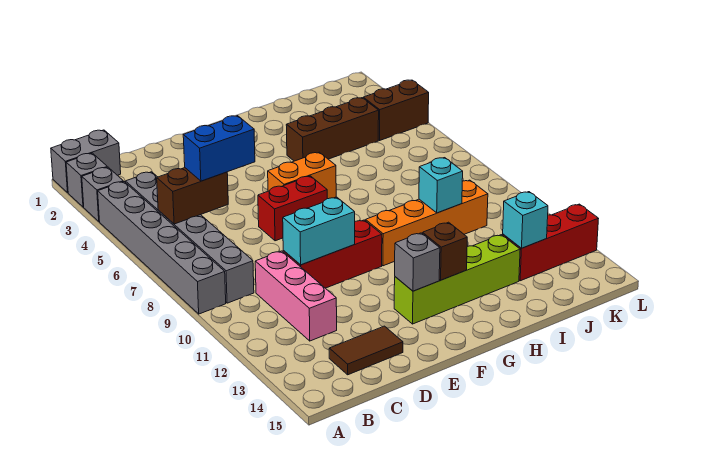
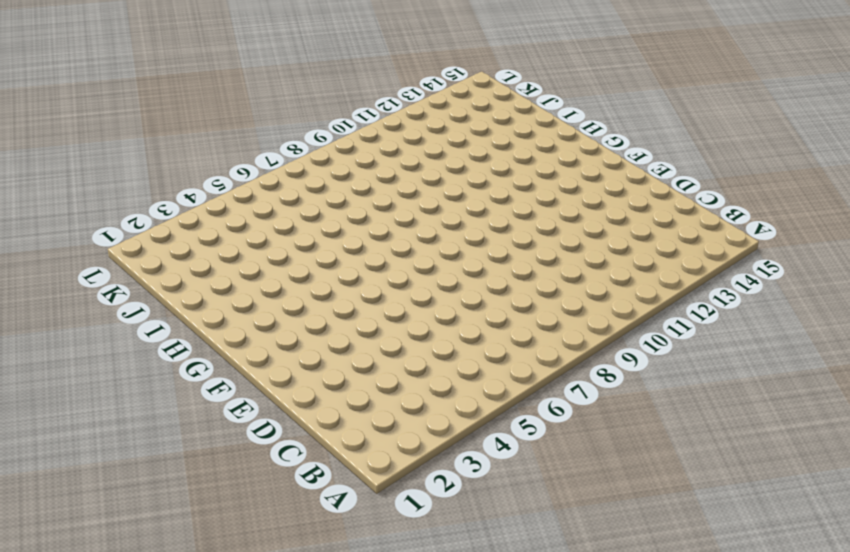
none -> grey brick A1:B1 level 1
none -> grey brick A2 level 1
none -> grey brick A3 level 1

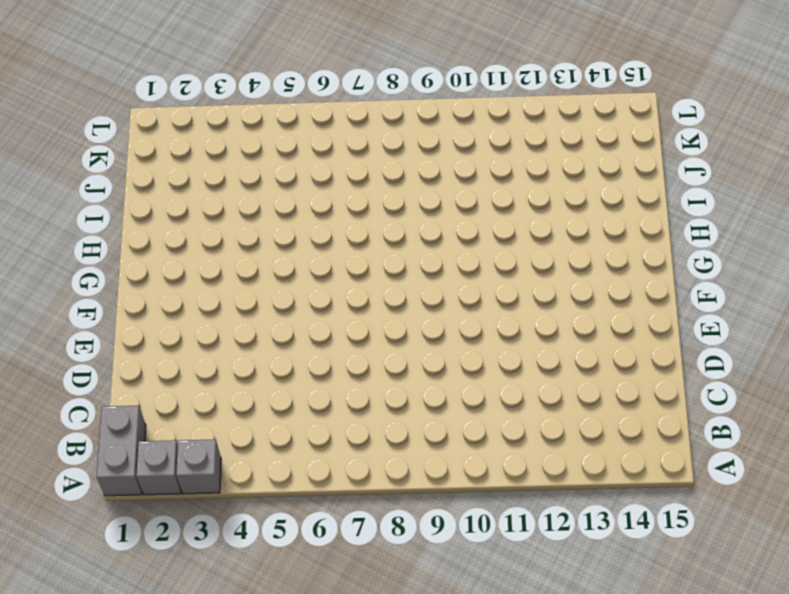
none -> grey brick A4:A9 level 1
none -> grey brick B4:B9 level 1
none -> pink brick C10:C12 level 1

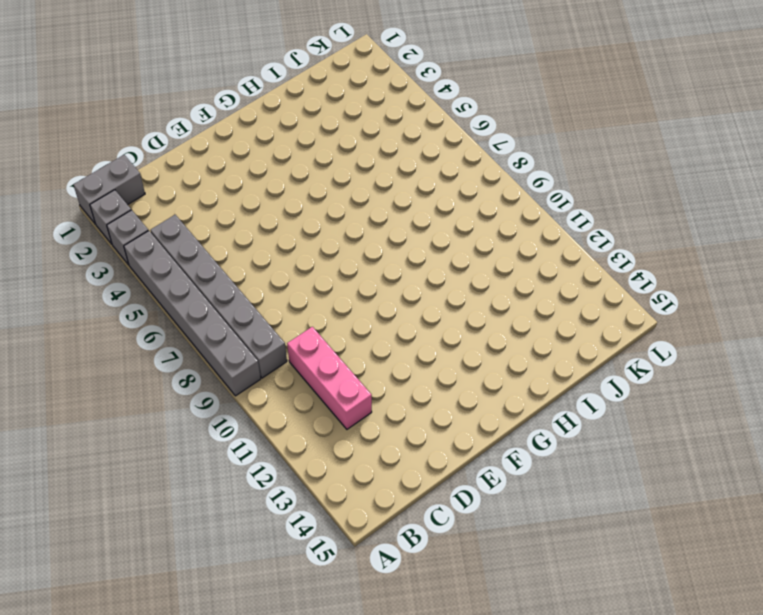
none -> brown tile C14:D14 level 1
none -> red brick D10:F10 level 1
none -> red brick E7:F7 level 1

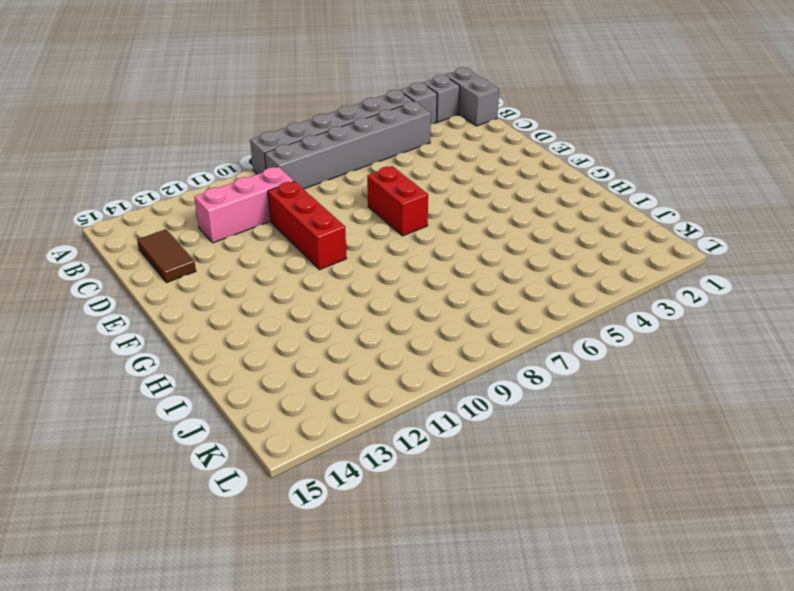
none -> orange brick F6:G6 level 1
none -> lime brick F13:I13 level 1
none -> orange brick G10:J10 level 1

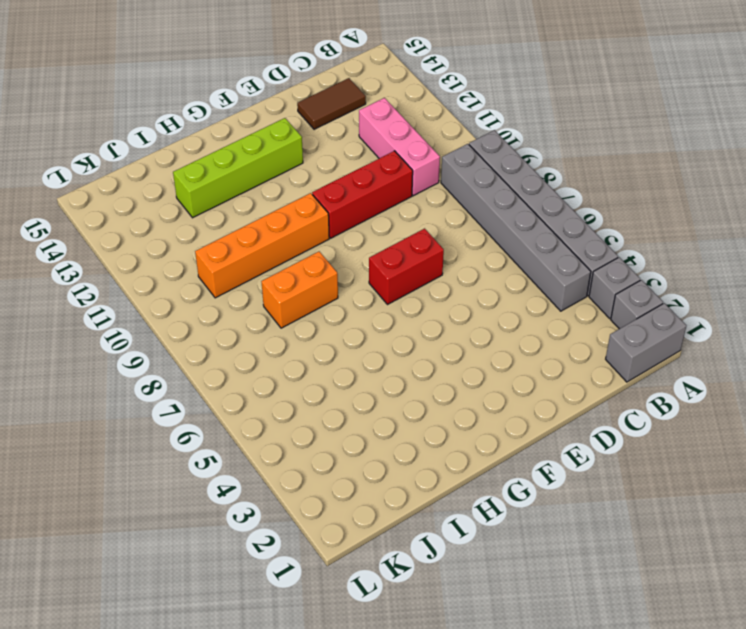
orange brick H8:I8 level 1 -> orange brick F6:G6 level 1
none -> brown brick H4:J4 level 1
none -> red brick J13:L13 level 1
none -> brown brick K4:L4 level 1

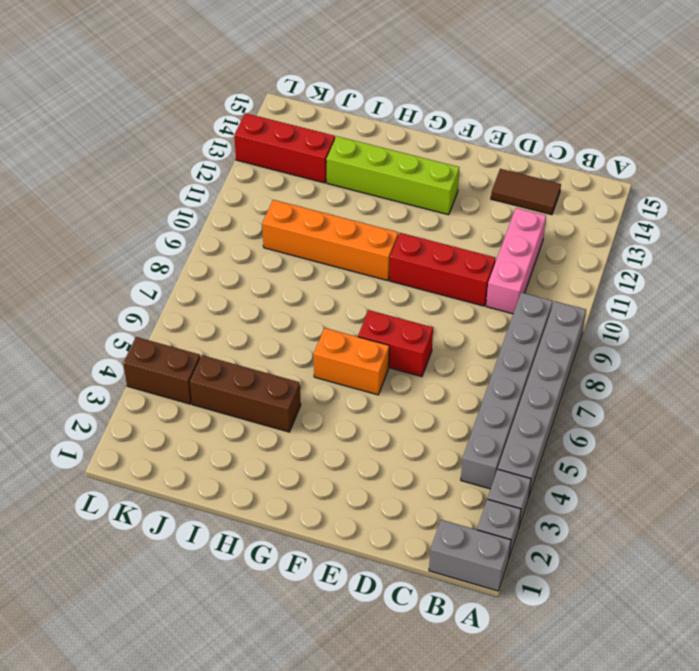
none -> brown brick B6:C6 level 2
none -> cyan brick D10:E10 level 2
none -> grey brick F13 level 2

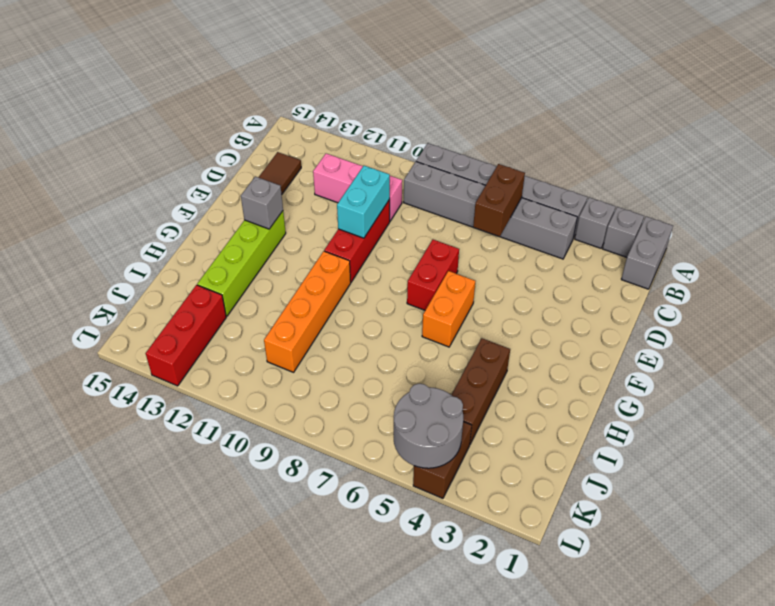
grey round brick K4:L5 level 2 -> none
none -> brown brick G13 level 2
none -> cyan brick I10 level 2
none -> cyan brick J13 level 2

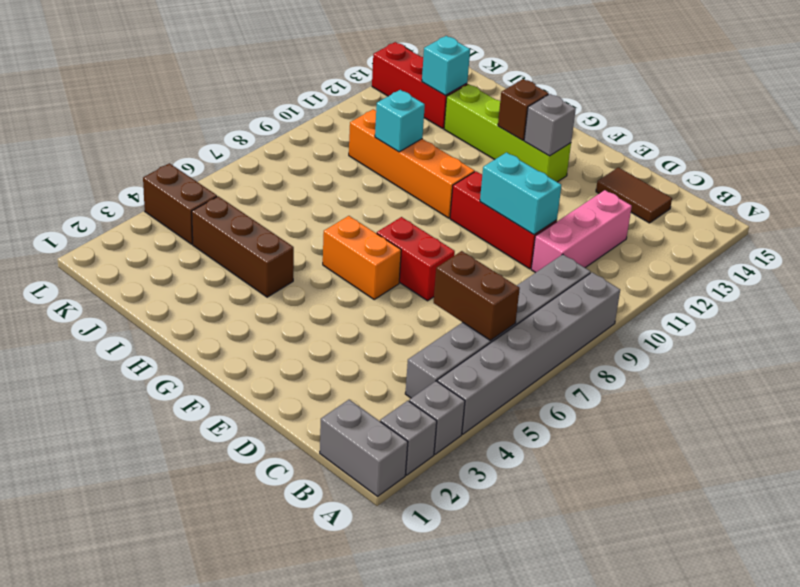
none -> blue brick C6:D6 level 3

